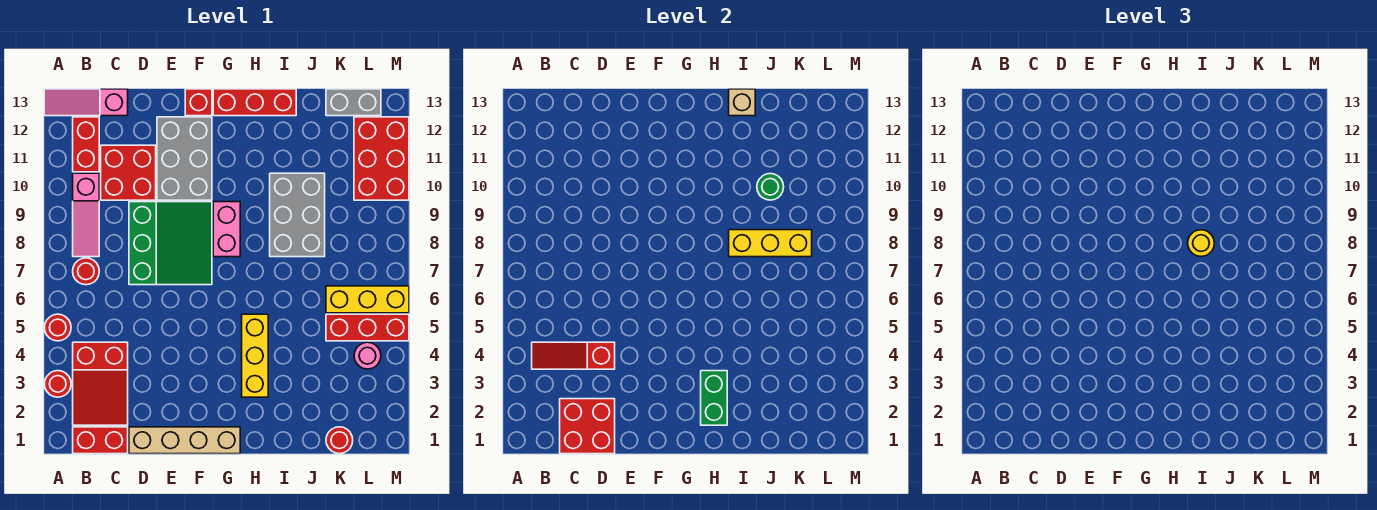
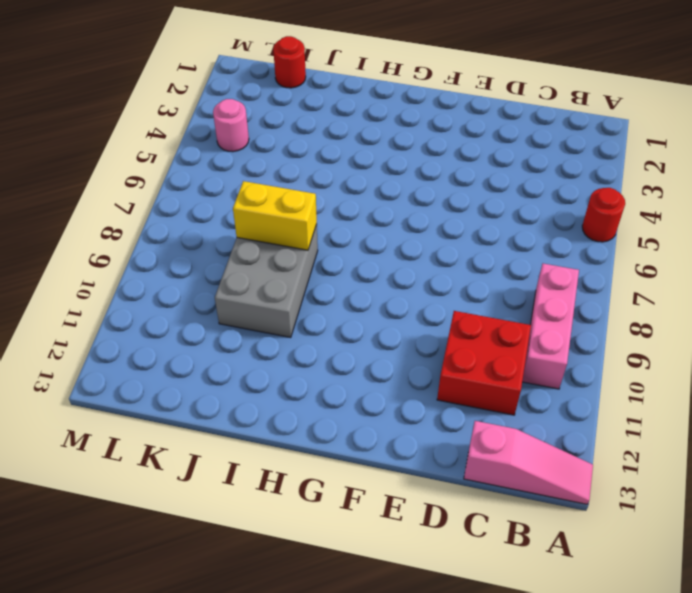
pink brick B8:B10 level 1 -> pink slope B8:B10 level 1 top 10
yellow brick I8:J8 level 2 -> yellow brick I8:K8 level 2
none -> red round brick A3 level 1
none -> red brick B1:C1 level 1
none -> red slope B2:C4 level 1 top 4
none -> red round brick B7 level 1

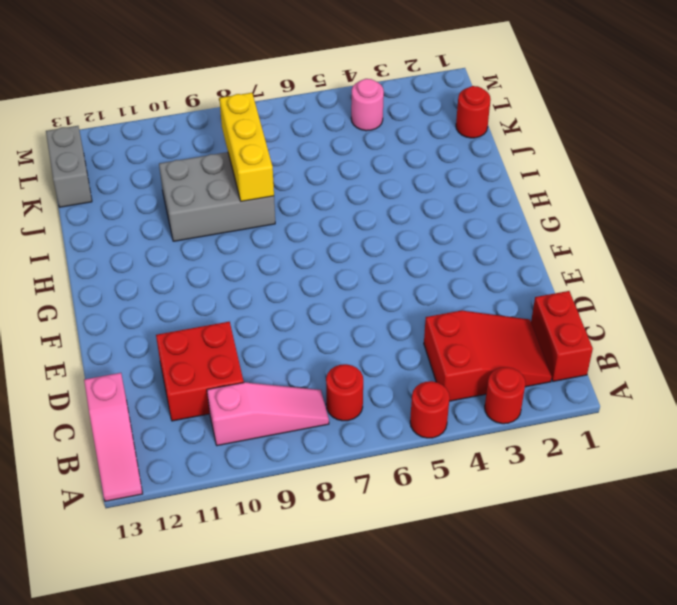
none -> red brick B11:B12 level 1
none -> tan brick D1:G1 level 1
none -> green slope D7:F9 level 1 top D
none -> grey brick E10:F12 level 1

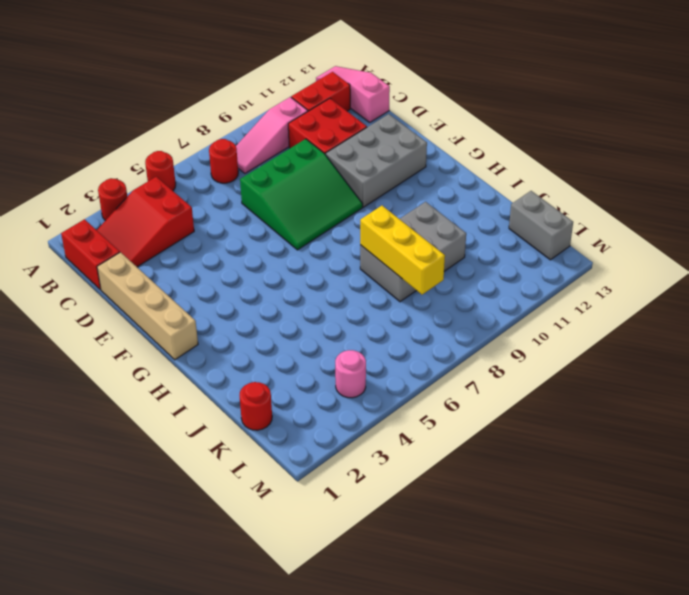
none -> red brick F13 level 1
none -> pink brick G8:G9 level 1
none -> red brick G13:I13 level 1
none -> yellow brick H3:H5 level 1

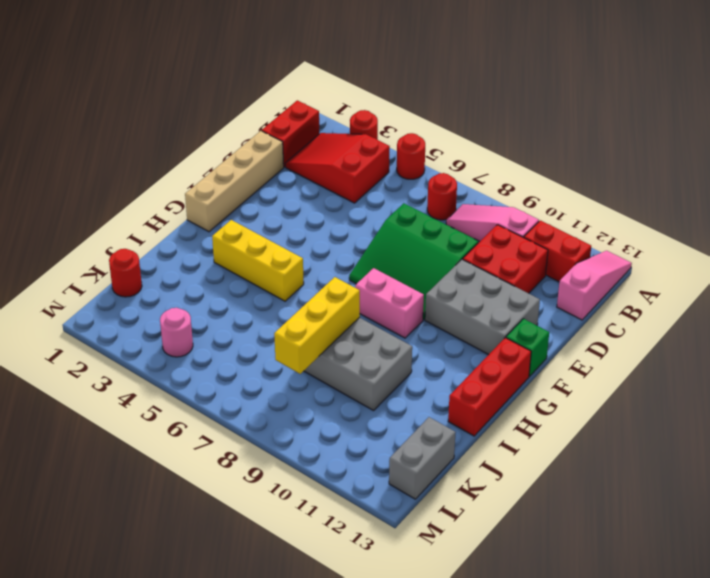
green brick F13 level 1 -> red brick F13 level 1
none -> red brick K5:M5 level 1
none -> yellow brick K6:M6 level 1
none -> red brick L10:M12 level 1
none -> red slope B4:D4 level 2 top D

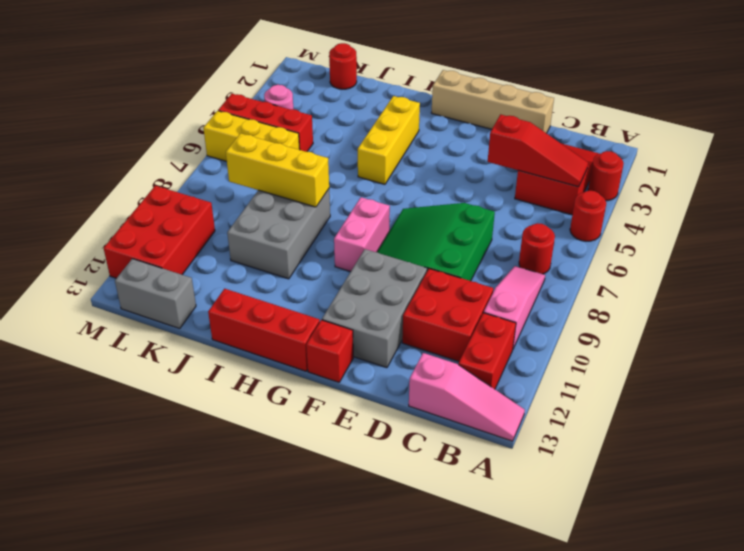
none -> red brick B1:C1 level 1
none -> red brick C1:D2 level 2
none -> green brick H2:H3 level 2
none -> tan brick I13 level 2

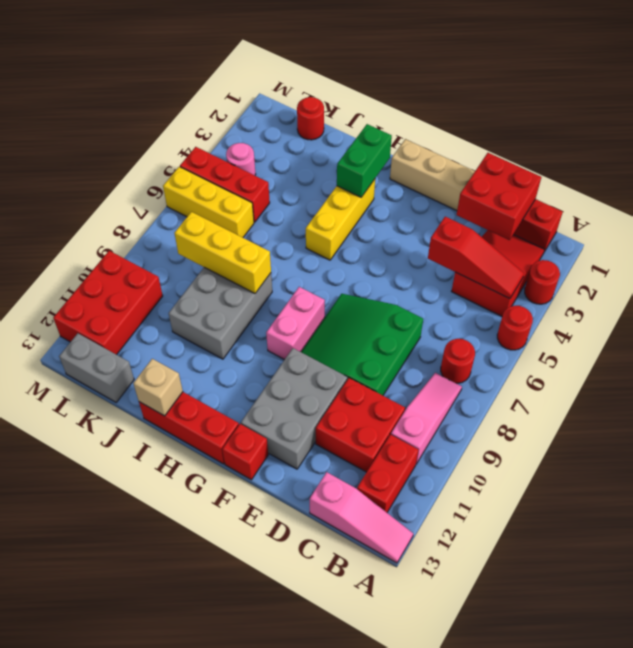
none -> green round brick J10 level 2
none -> yellow round brick I8 level 3

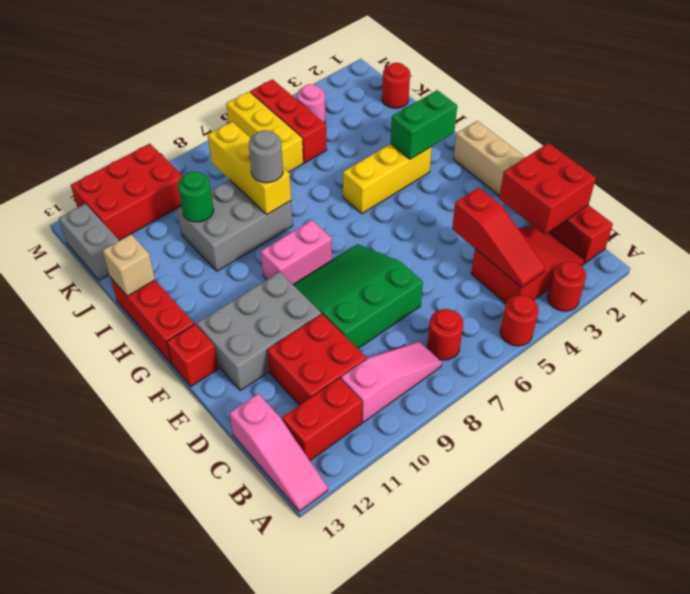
grey round brick I8 level 3 -> yellow round brick I8 level 3

